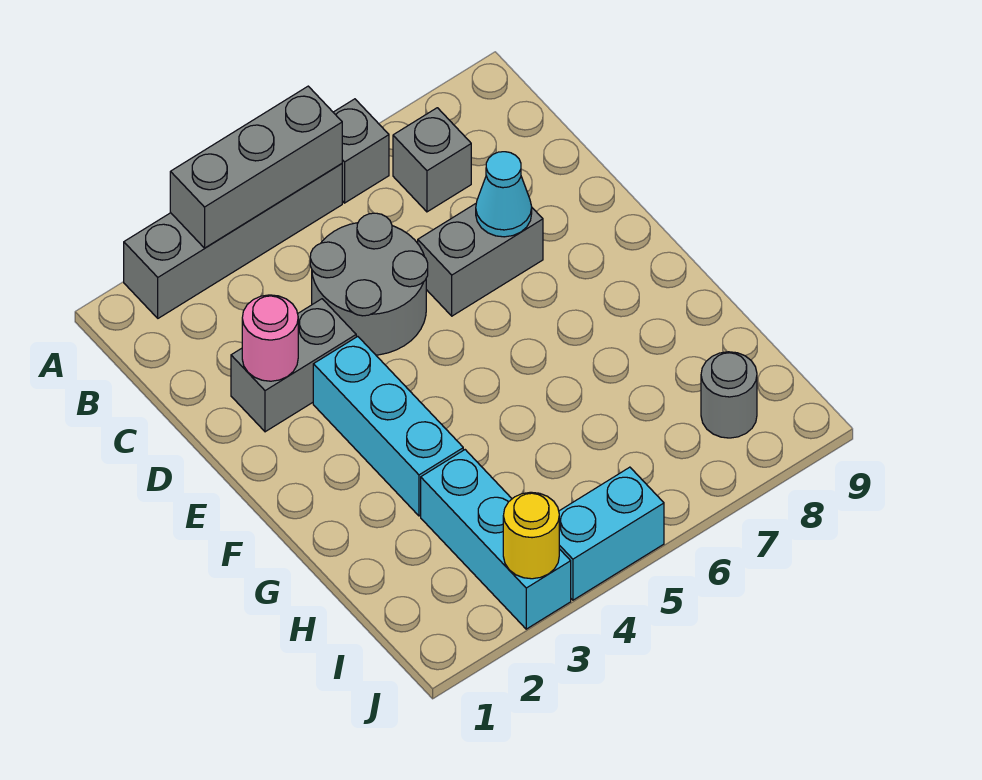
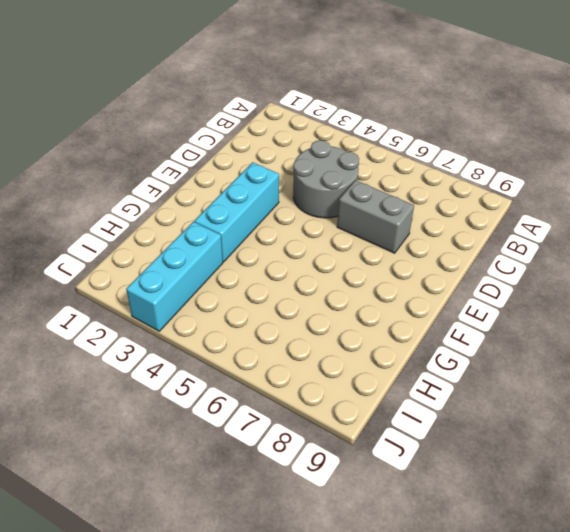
none -> grey brick A2:A5 level 1
none -> grey brick A6 level 1
none -> grey brick B7 level 1

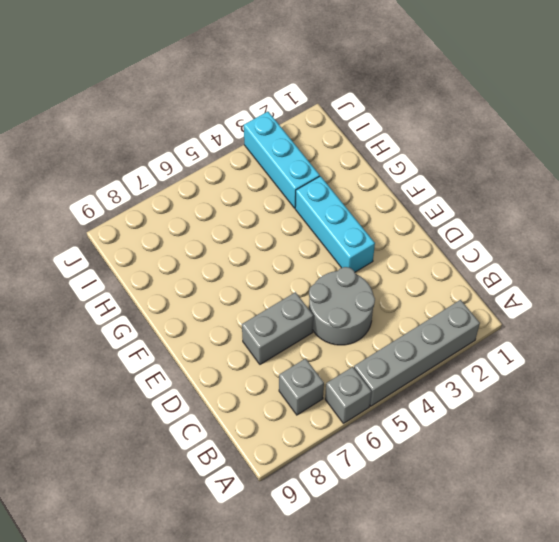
none -> grey brick D2:D3 level 1
none -> grey round brick I8 level 1
none -> cyan brick J4:J5 level 1

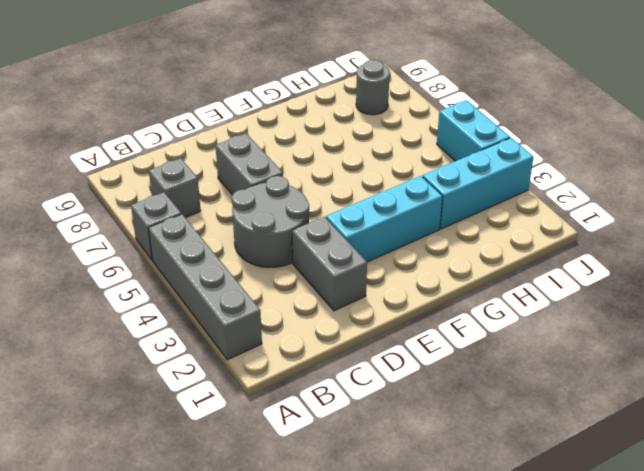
none -> grey brick A3:A5 level 2
none -> pink round brick D2 level 2
none -> cyan cone D7 level 2

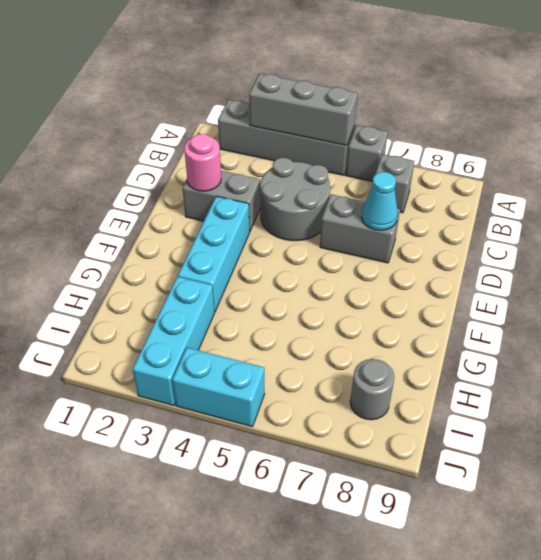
none -> yellow round brick J3 level 2

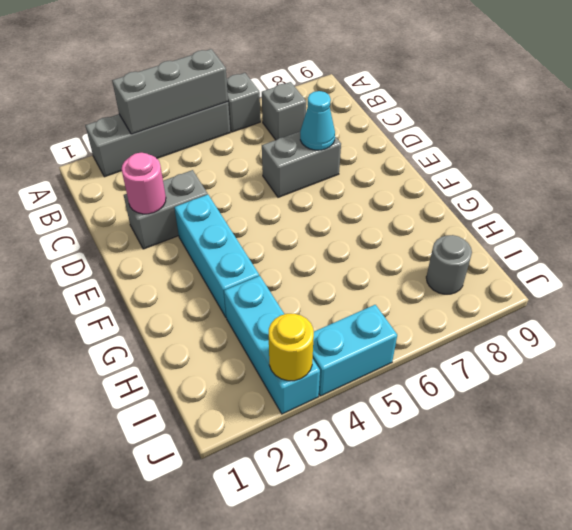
none -> grey round brick C4:D5 level 1

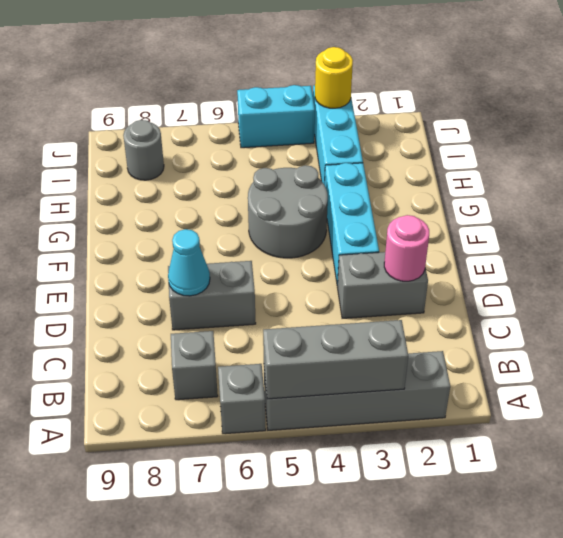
grey round brick F4:G5 level 1 -> grey round brick C4:D5 level 1

